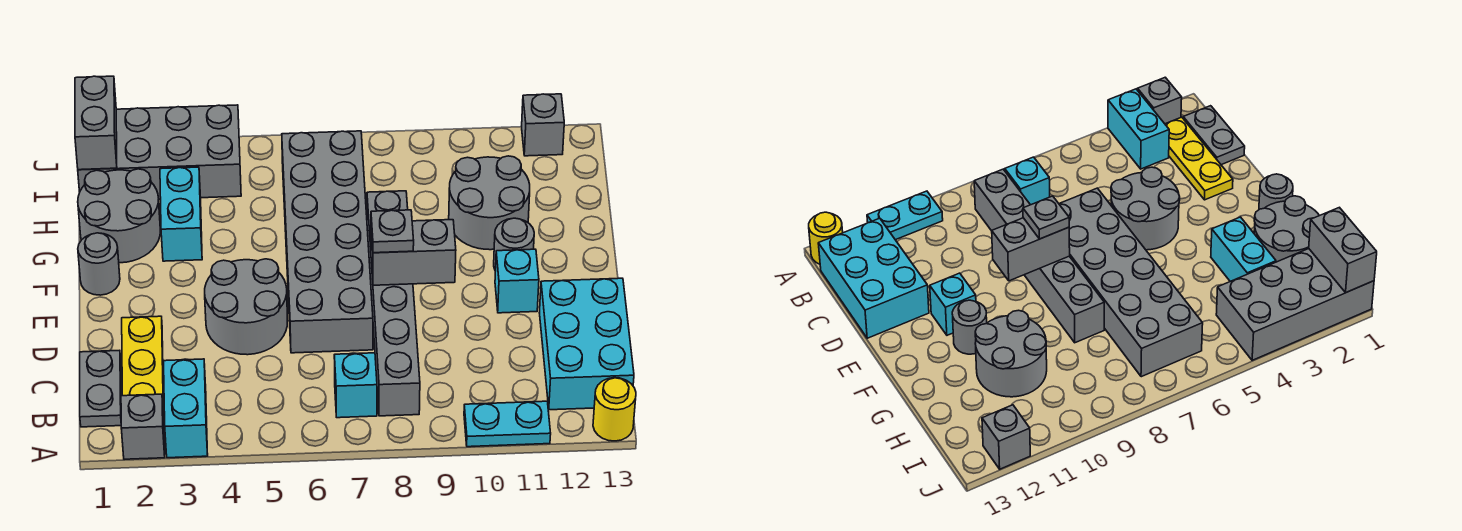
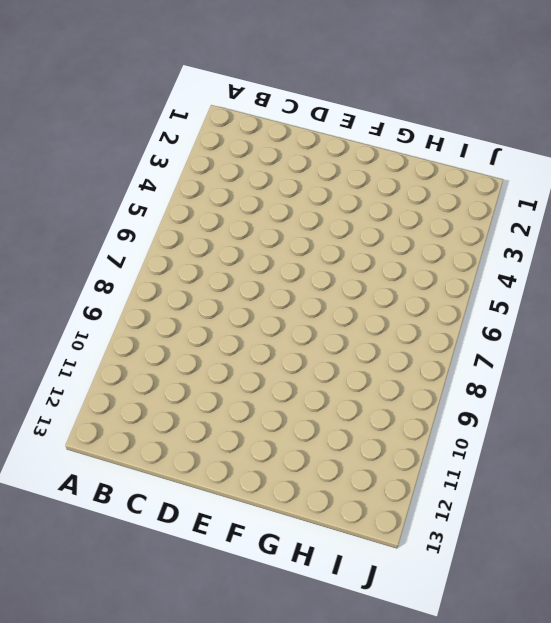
none -> grey brick A2 level 1
none -> cyan brick A3:B3 level 1
none -> cyan plate A10:A11 level 1

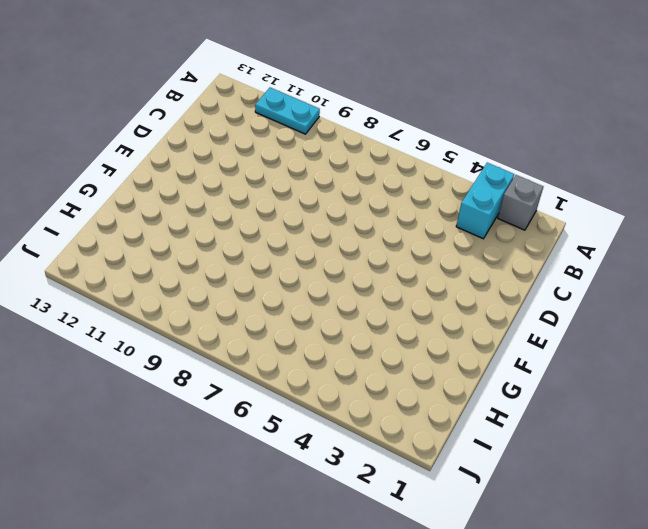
none -> yellow round brick A13 level 1
none -> grey plate B1:C1 level 1
none -> yellow plate B2:D2 level 1

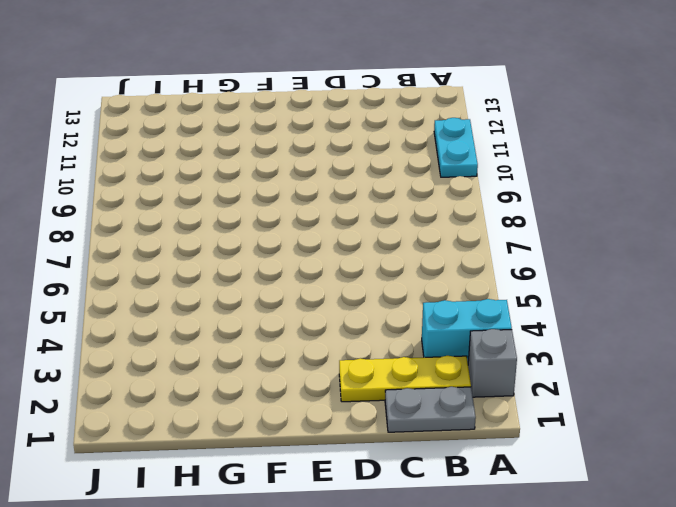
none -> yellow round brick A13 level 1
none -> cyan brick B7 level 1
none -> grey brick B8:G8 level 1

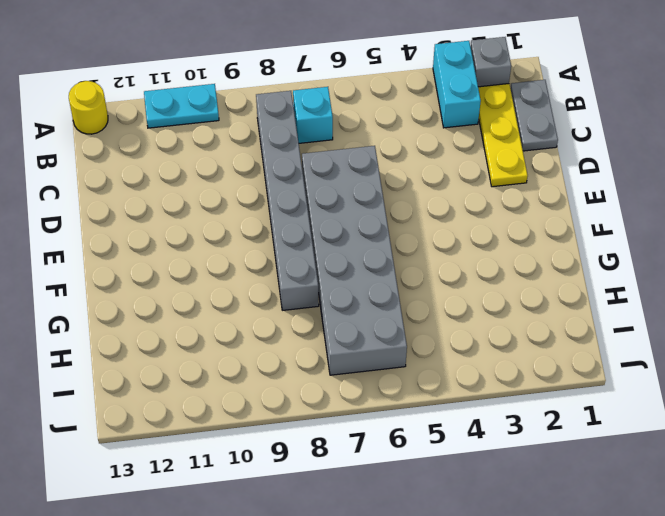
none -> cyan brick B12:D13 level 1
none -> grey round brick D4:E5 level 1
none -> cyan brick E11 level 1

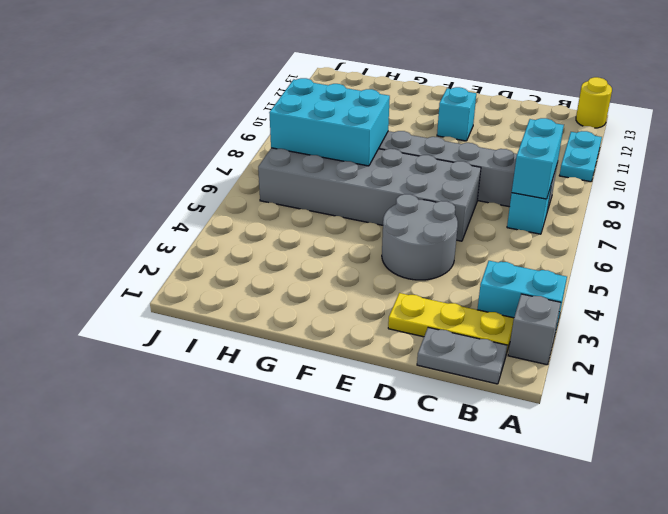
cyan brick B7:B8 level 2 -> cyan brick G3:H3 level 1
cyan brick G7:I8 level 2 -> cyan brick B12:D13 level 1
none -> grey round brick F1 level 1
none -> grey round brick F11 level 1
none -> grey round brick G1:H2 level 1

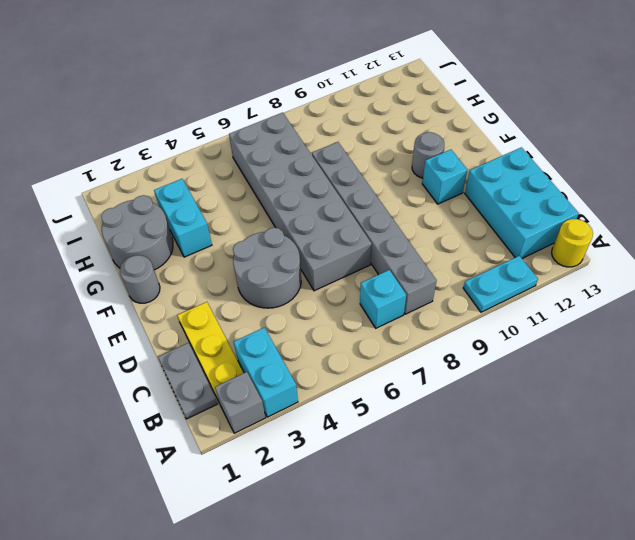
none -> grey round brick G10:H11 level 1
none -> grey brick I1:J4 level 1
none -> grey brick J12 level 1

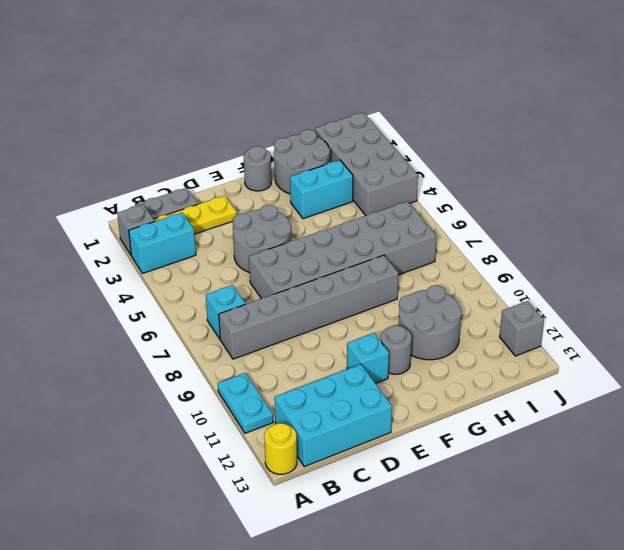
none -> grey brick E8:E9 level 2
none -> grey brick I1:J1 level 2
none -> grey plate E8 level 3

